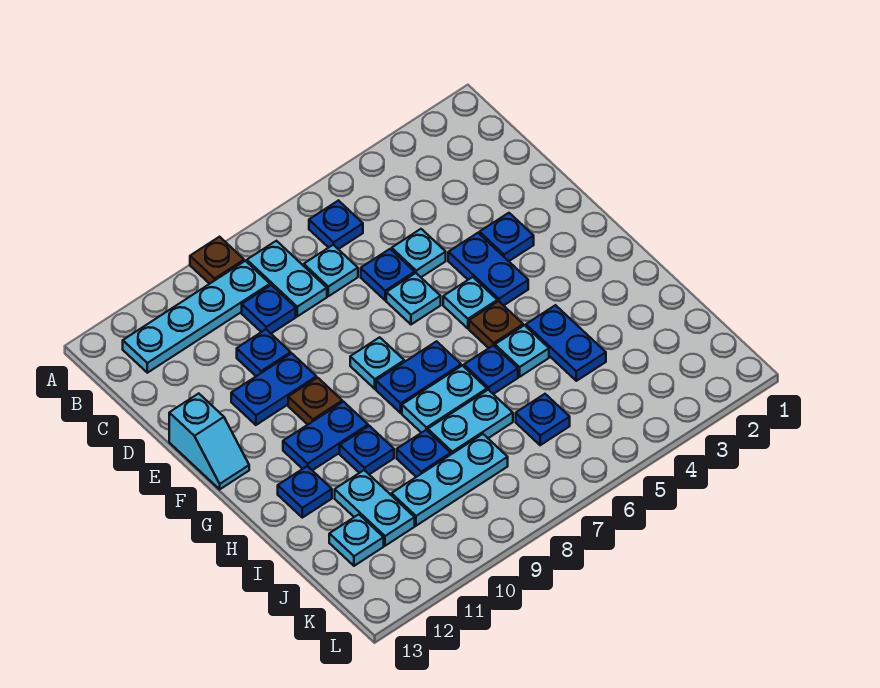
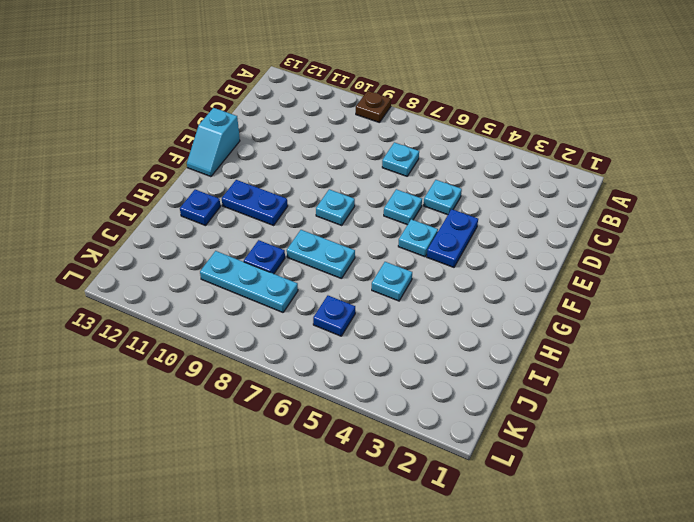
none -> blue plate B6 level 1
none -> cyan plate B8:C8 level 1
none -> cyan plate B9:B12 level 1
none -> blue plate C9 level 1

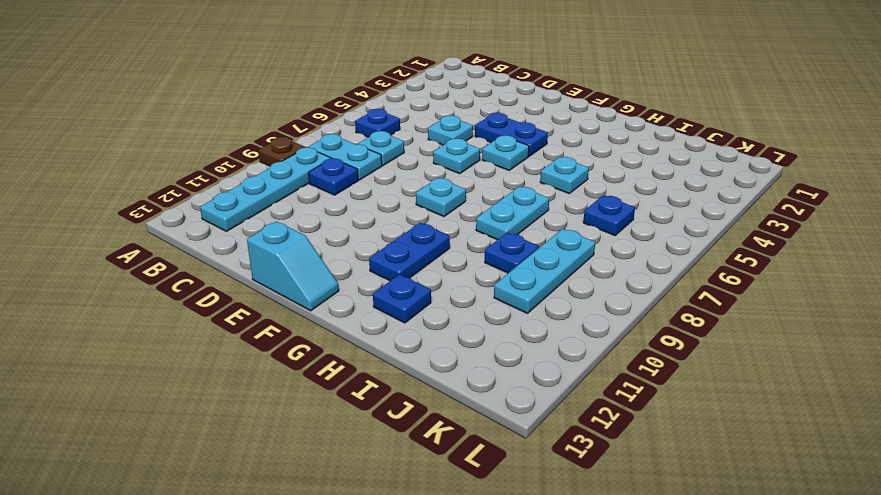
none -> blue plate D6 level 1
none -> blue plate D10 level 1
none -> blue plate E3 level 1
none -> blue plate E10:E11 level 1

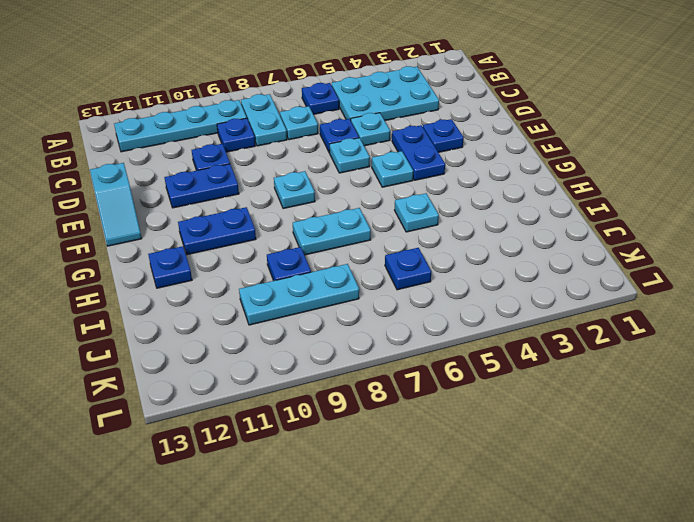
cyan plate B3:C5 level 1 -> none
none -> brown plate A9 level 1
none -> brown plate F10 level 1
none -> brown plate G5 level 1
none -> blue plate G7:G8 level 1

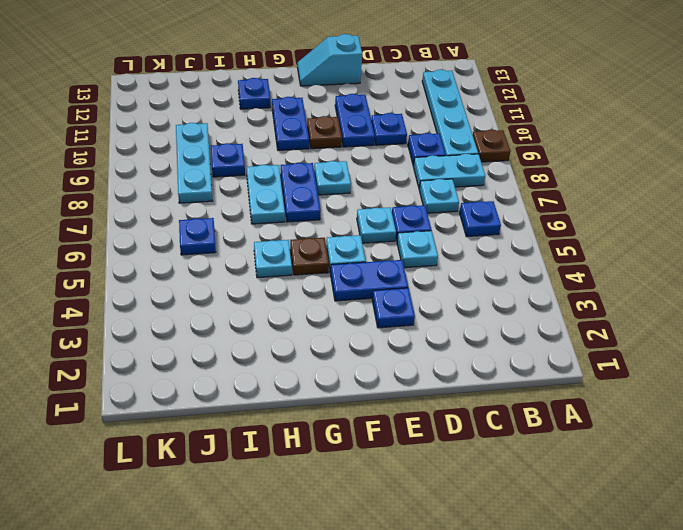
none -> blue plate H4:I4 level 1
none -> blue plate H6 level 1
none -> blue plate H10 level 1
none -> cyan plate I7:I8 level 1

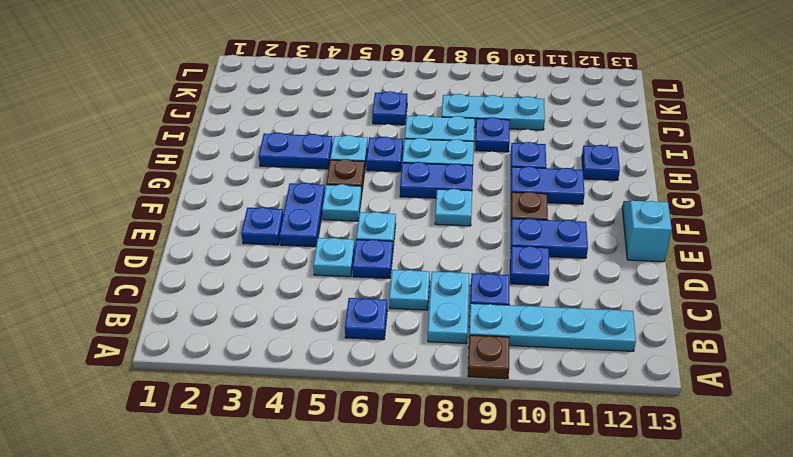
blue plate H3:H4 level 1 -> blue plate H4:I4 level 1
none -> cyan plate I11:J11 level 1
none -> cyan plate J12 level 1

